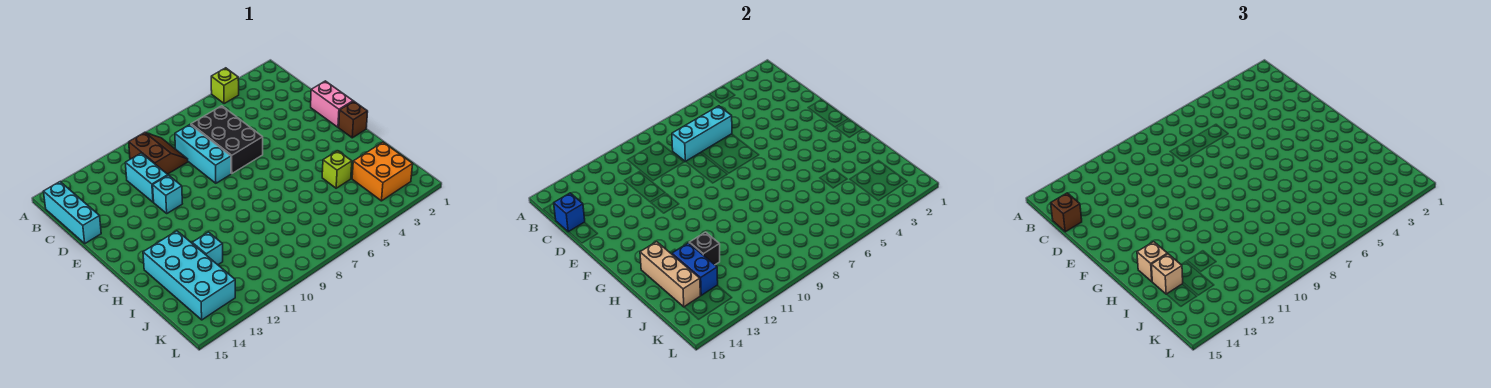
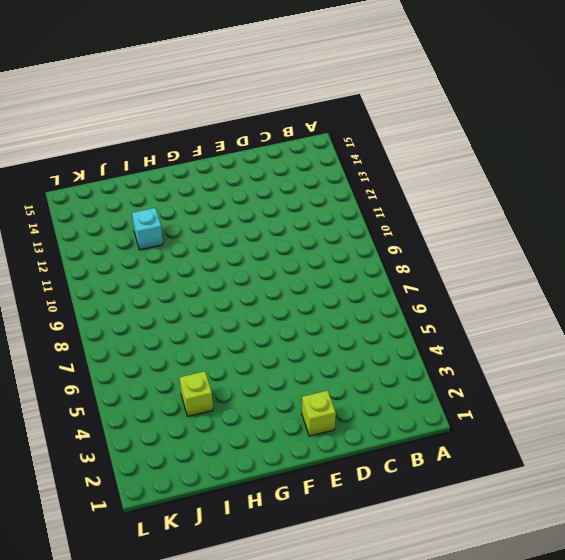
lime brick E2 level 1 -> lime brick A4 level 1
none -> brown slope B9:C10 level 1 top 10
none -> cyan brick B15:D15 level 1
none -> black brick C6:E7 level 1

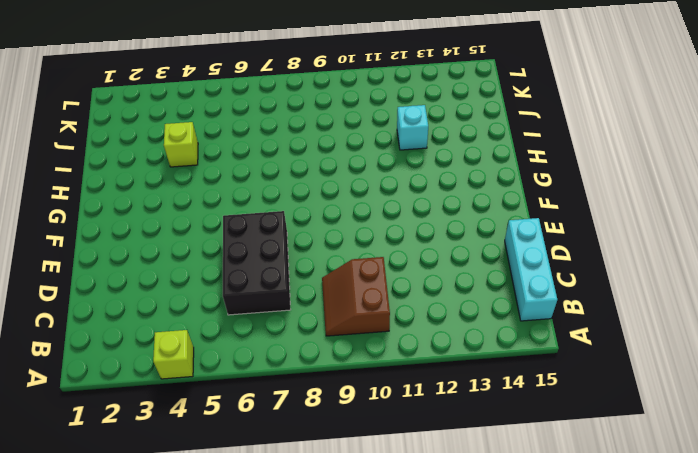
none -> cyan brick C8:E8 level 1
none -> cyan brick C11:D11 level 1
none -> pink brick E1:F1 level 1

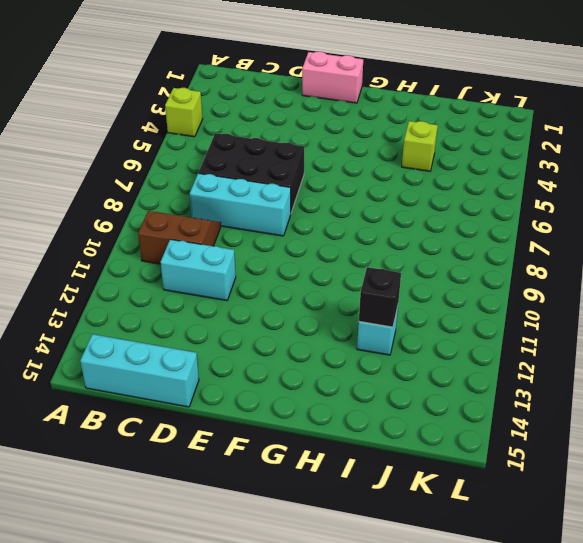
none -> cyan brick E11 level 1
none -> brown brick G1 level 1
none -> cyan brick H13:K14 level 1

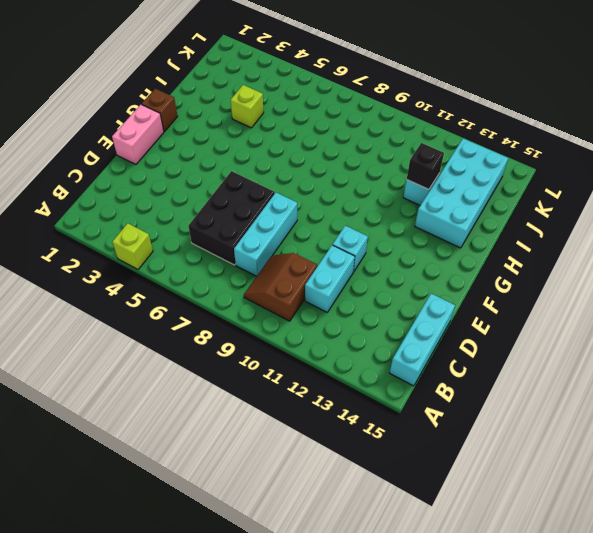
none -> orange brick J2:K3 level 1
none -> cyan brick C6:C8 level 2
none -> blue brick C15 level 2

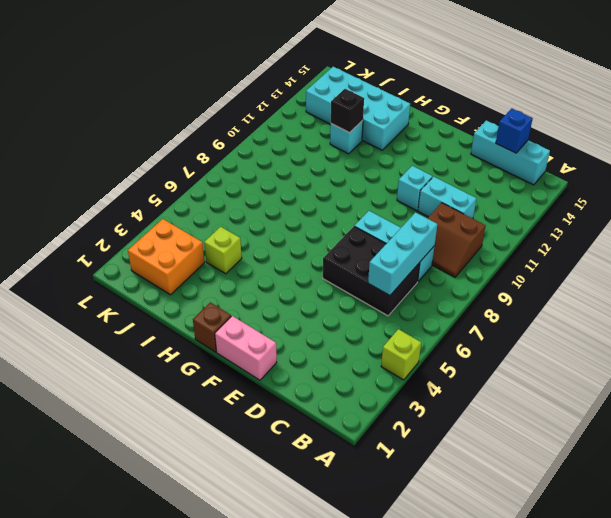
none -> tan brick H14:J14 level 2
none -> blue brick I13:J13 level 2
none -> brown brick C15 level 3

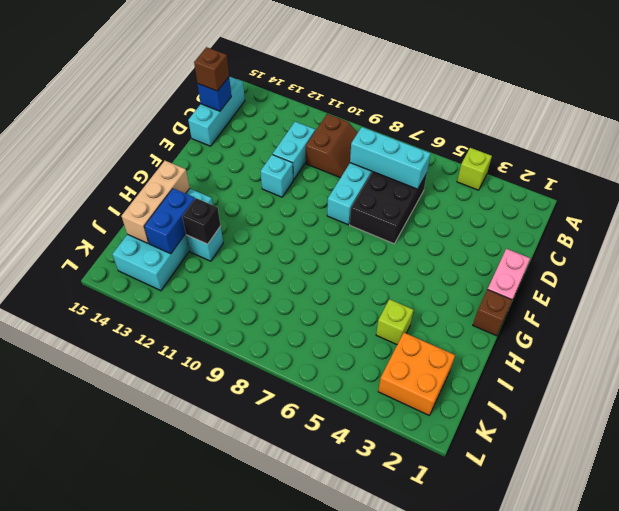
none -> tan brick H14 level 3
none -> tan brick I14 level 3

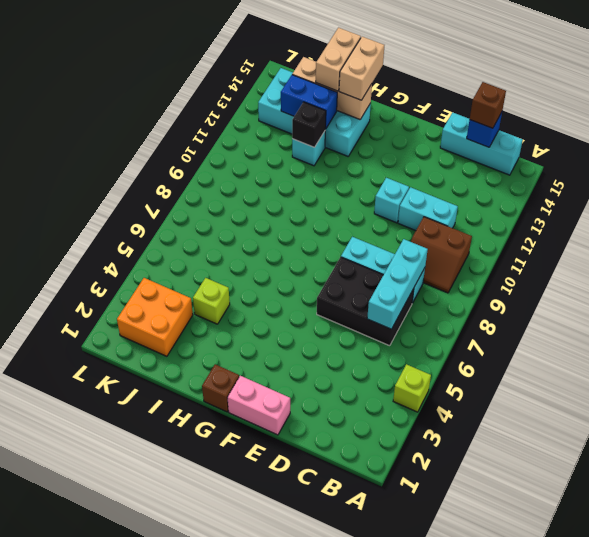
tan brick H14:H15 level 3 -> tan brick H14 level 3
tan brick I14:I15 level 3 -> tan brick I14 level 3

